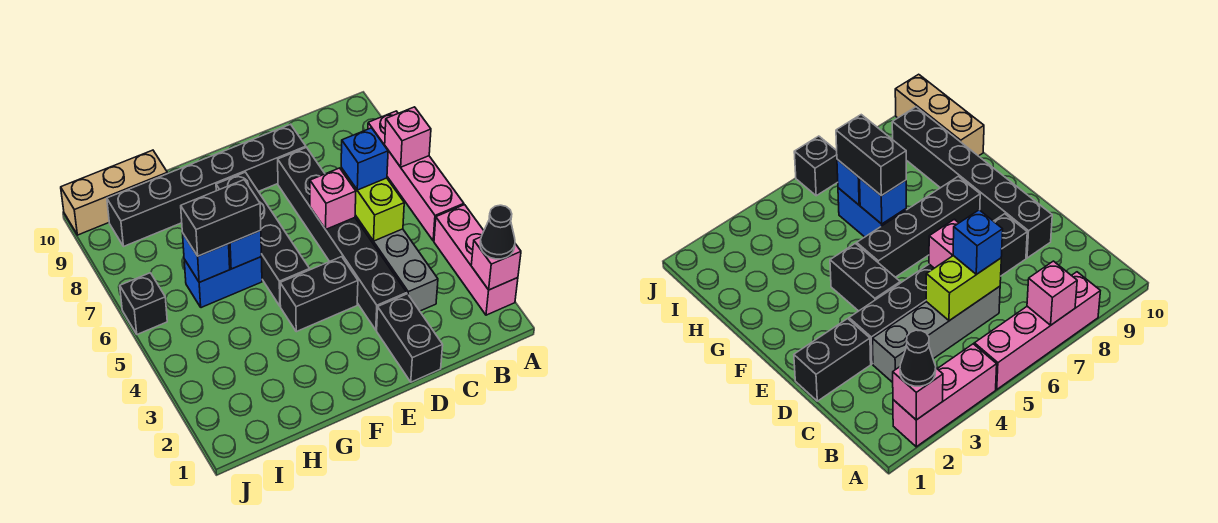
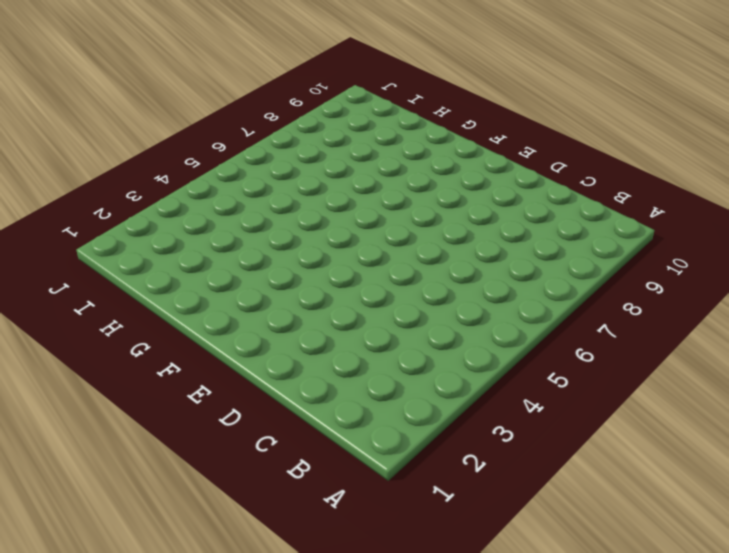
none -> pink brick A2:A4 level 1
none -> pink brick A5:A8 level 1
none -> grey brick C3:C6 level 1

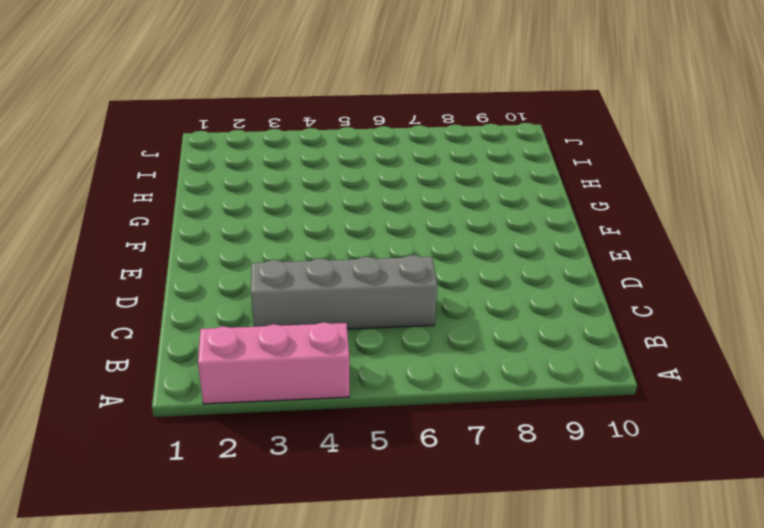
none -> pink brick A5:A8 level 1
none -> black brick D1:D2 level 1
none -> black brick D3:D8 level 1

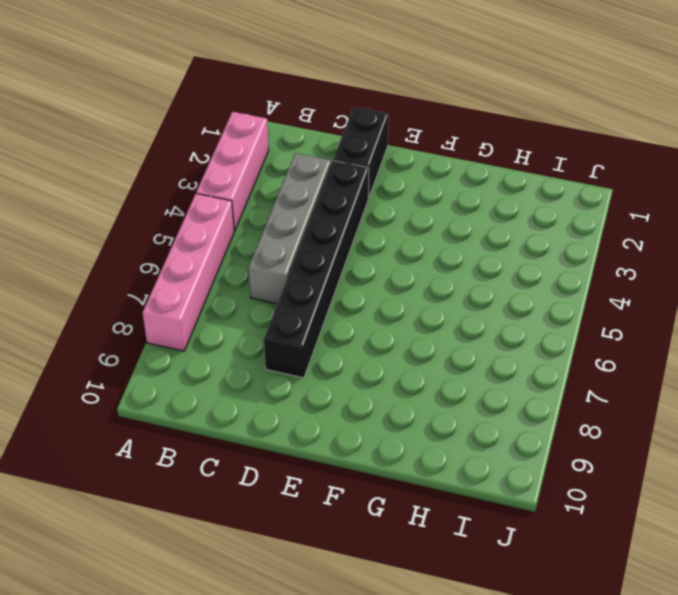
none -> black brick D9:I9 level 1
none -> black brick E4:F4 level 1
none -> black brick F5:F8 level 1

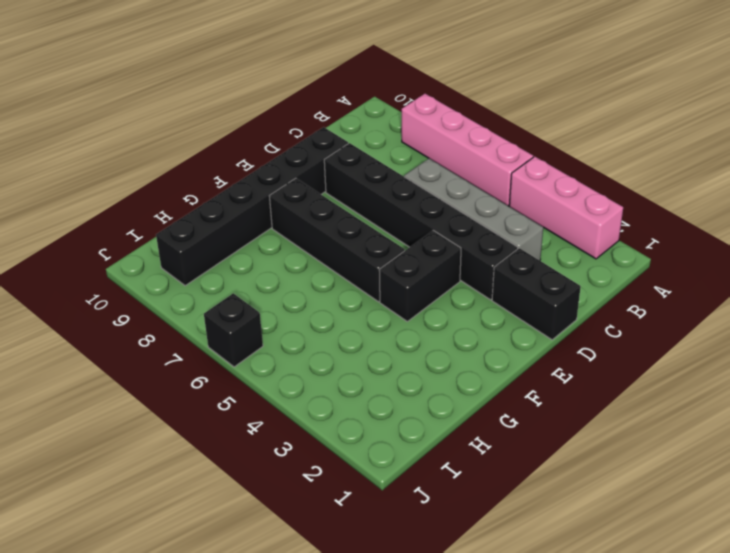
none -> blue brick G6:H6 level 1
none -> tan brick H10:J10 level 1
none -> pink brick A2 level 2

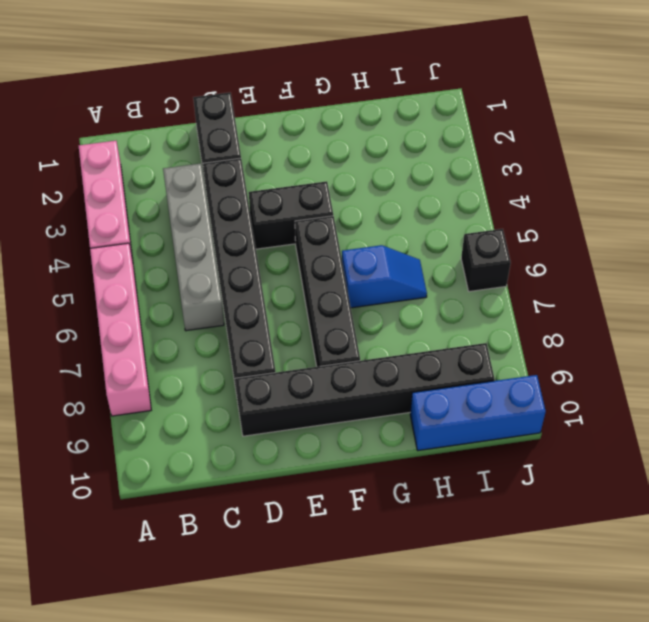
blue slope G6:H6 level 1 top G -> blue brick G6:H6 level 1
blue brick H10:J10 level 1 -> tan brick H10:J10 level 1
none -> pink brick A2 level 2
none -> pink brick A7 level 2
none -> lime brick C5:C6 level 2

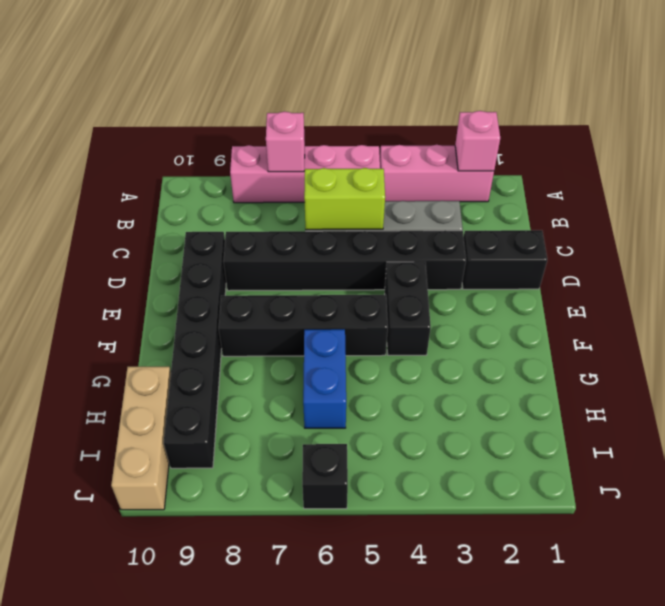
none -> pink brick D6 level 2
none -> blue brick G6 level 2
none -> blue brick H6 level 2

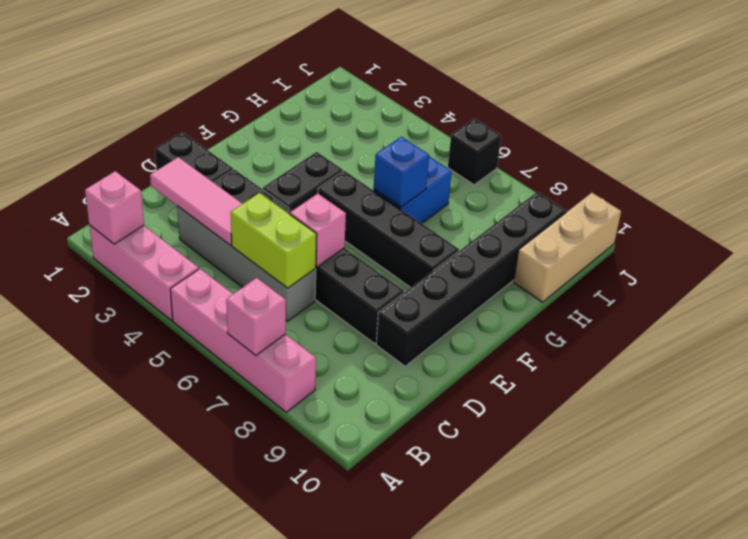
pink tile C2:C4 level 2 -> none
none -> blue brick H6 level 2
none -> black cone A2 level 3
none -> blue brick C6 level 3

